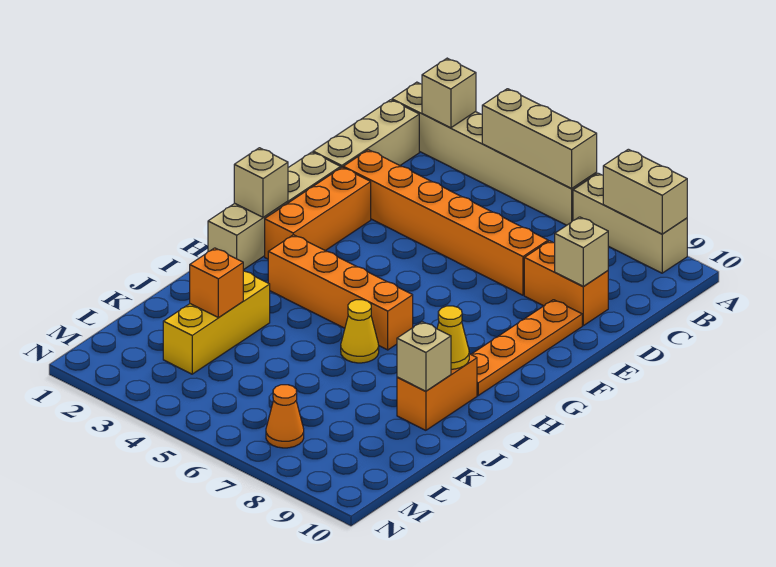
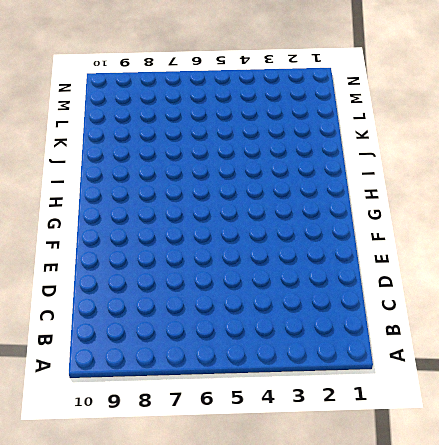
none -> tan brick A1:A6 level 1
none -> tan brick A7:A9 level 1
none -> tan brick B1:D1 level 1

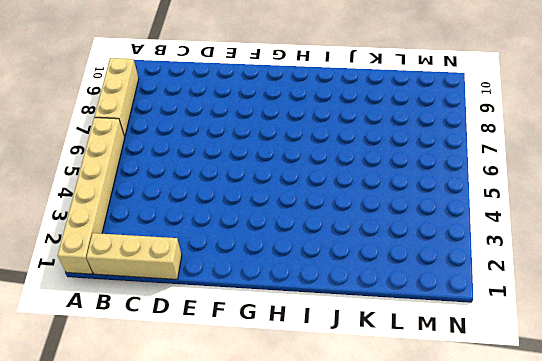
none -> orange brick D2:D7 level 1
none -> orange brick D8:D9 level 1
none -> tan brick E1:H1 level 1

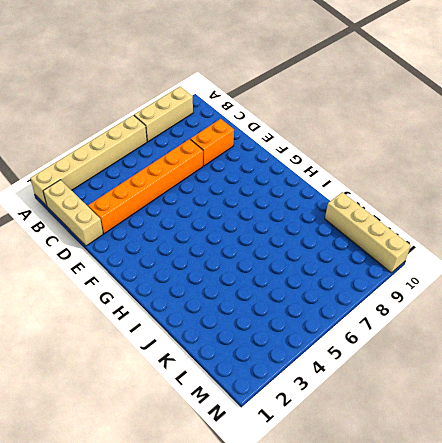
tan brick K10:N10 level 1 -> tan brick E1:H1 level 1
none -> orange brick E2:G2 level 1
none -> orange plate E9:H9 level 1
none -> orange brick H3:H6 level 1

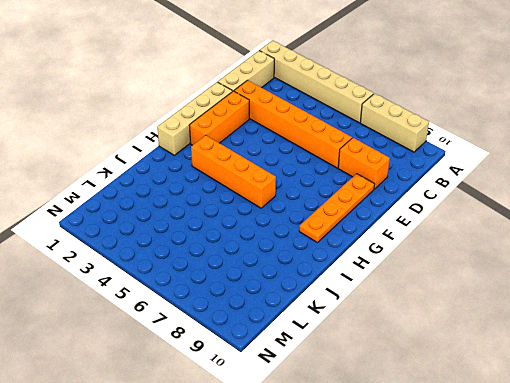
none -> yellow cone I6 level 1
none -> orange brick I9:J9 level 1
none -> yellow brick J3:L3 level 1

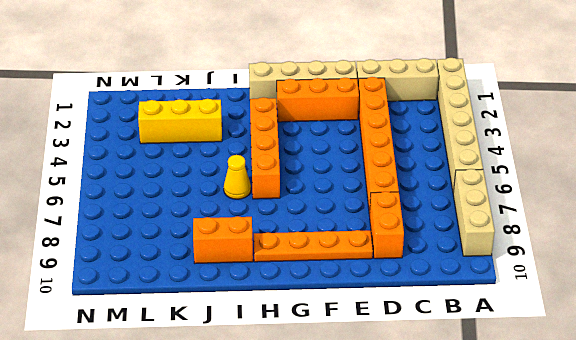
none -> orange cone M7 level 1
none -> tan brick A2 level 2
none -> tan brick A4:A6 level 2

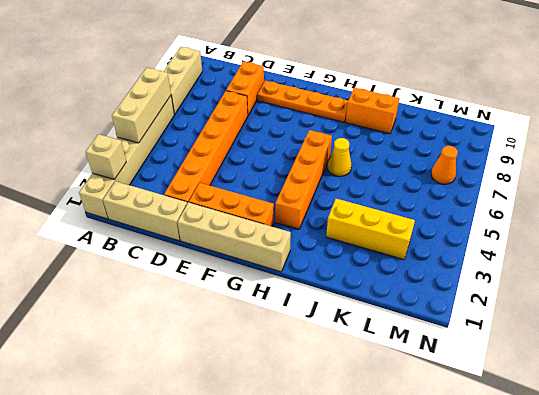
none -> tan brick A8:A9 level 2
none -> tan brick D9 level 2
none -> tan brick G1 level 2

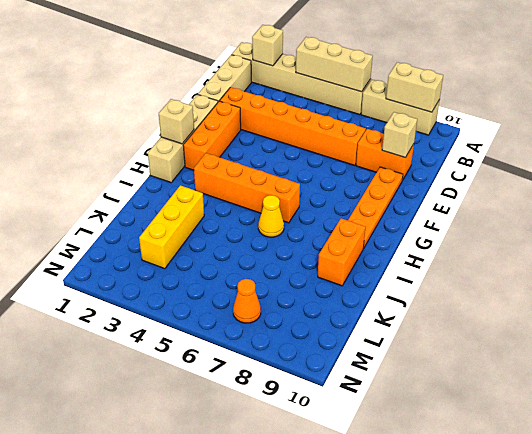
none -> yellow cone I9 level 2
none -> tan brick J9 level 2
none -> orange brick K3 level 2

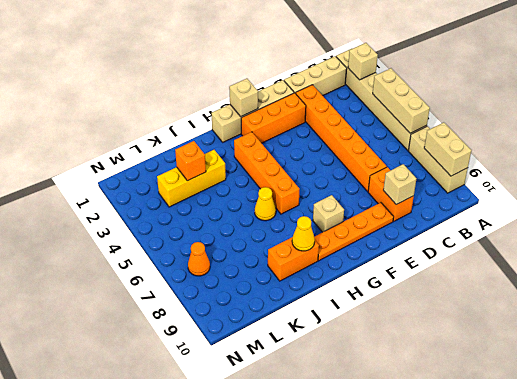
tan brick G8 level 1 -> tan brick J9 level 2

